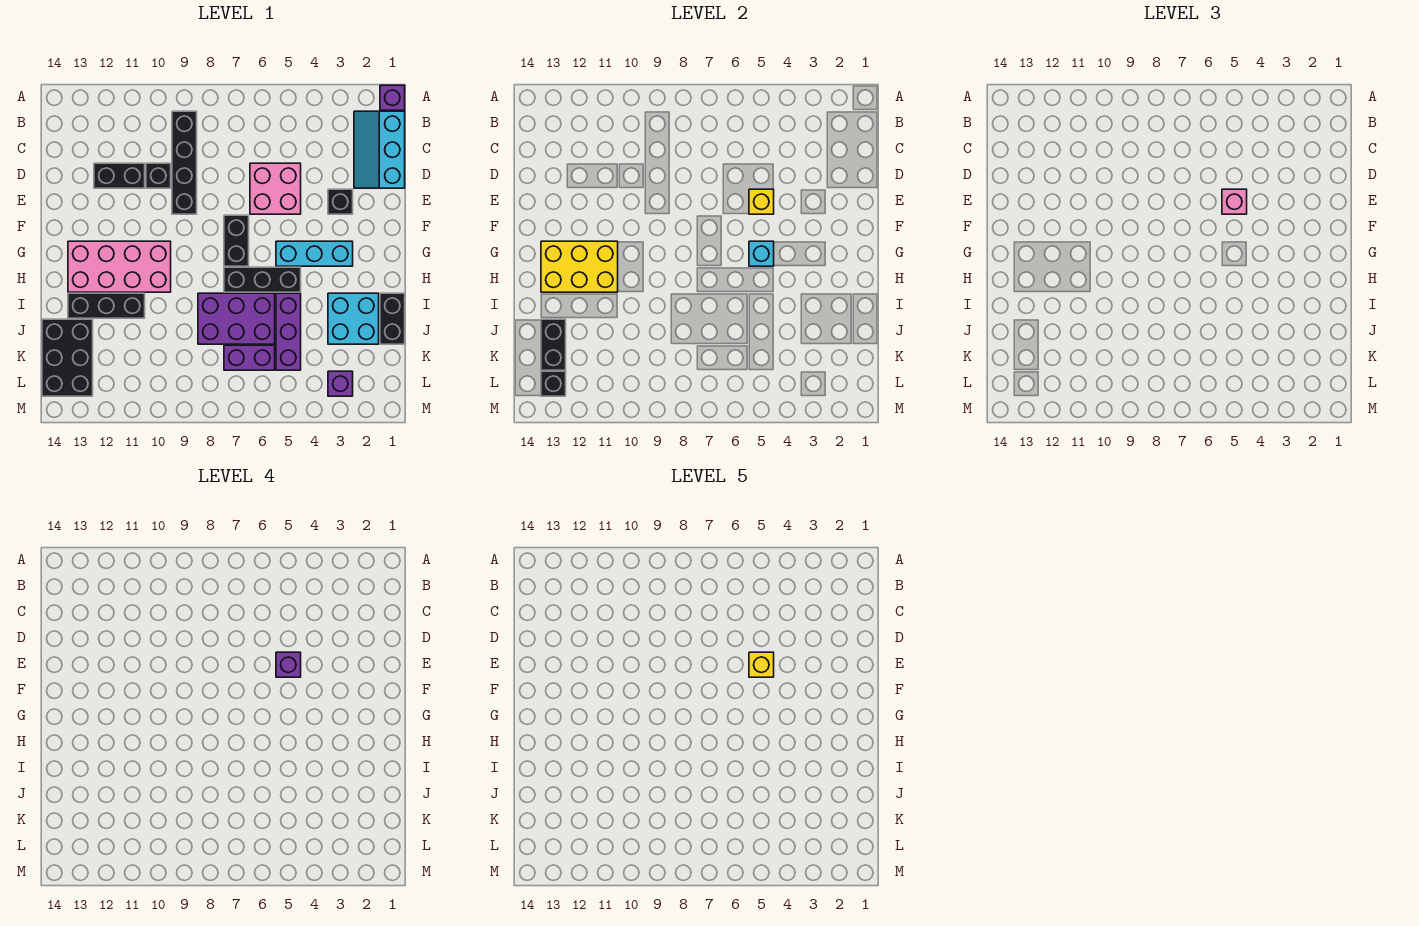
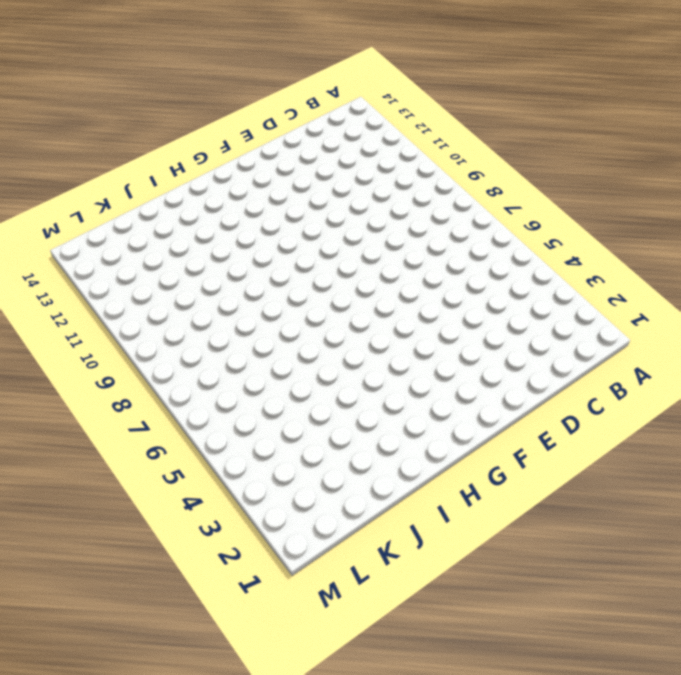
none -> purple brick A1 level 1
none -> cyan slope B1:D2 level 1 top 1
none -> black brick B9:E9 level 1

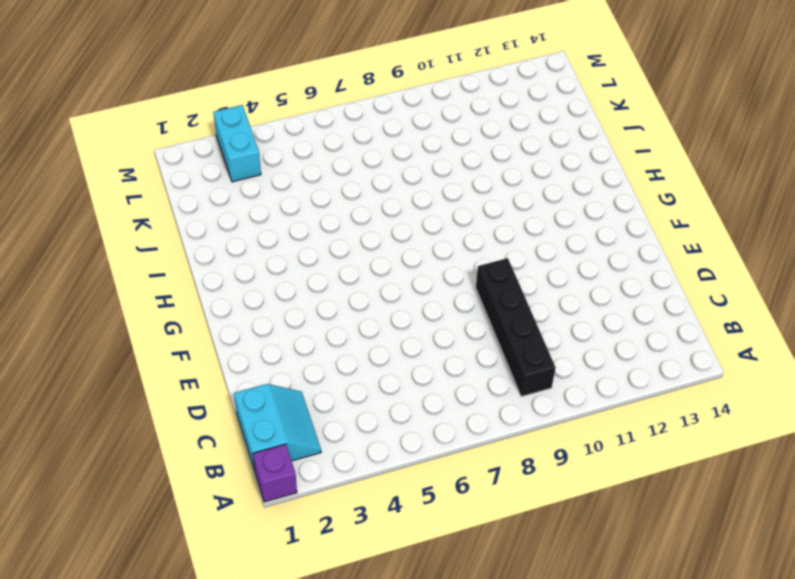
cyan slope B1:C2 level 1 top 1 -> cyan slope B1:D2 level 1 top 1
cyan brick L3:M3 level 1 -> purple brick L3 level 1
none -> pink brick D5:E6 level 1
none -> black brick D10 level 1
none -> black brick D11:D12 level 1

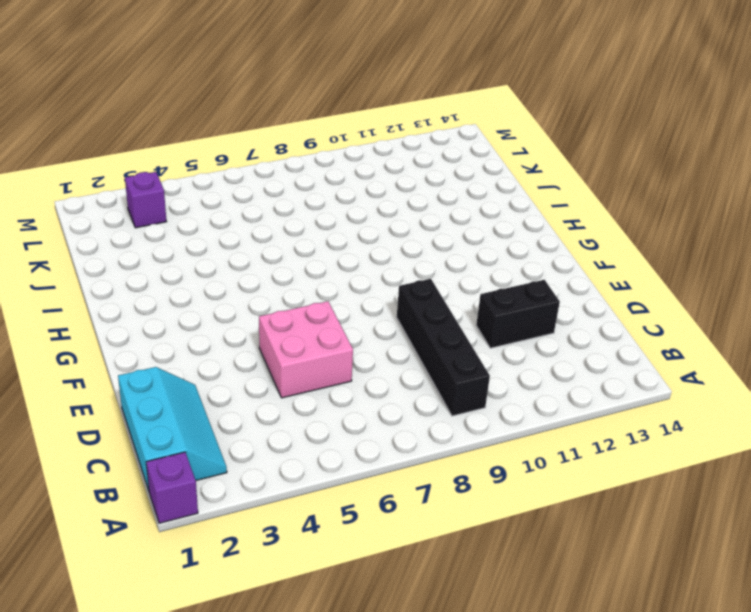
none -> black brick D10 level 1
none -> black brick E3 level 1
none -> black brick F7:G7 level 1

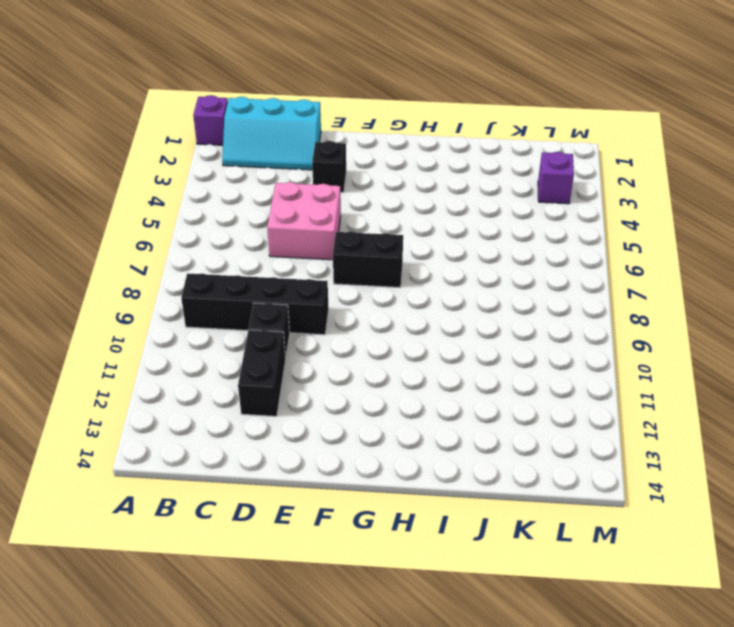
none -> cyan brick G3:G5 level 1
none -> pink brick G10:H13 level 1
none -> black brick H5:H7 level 1

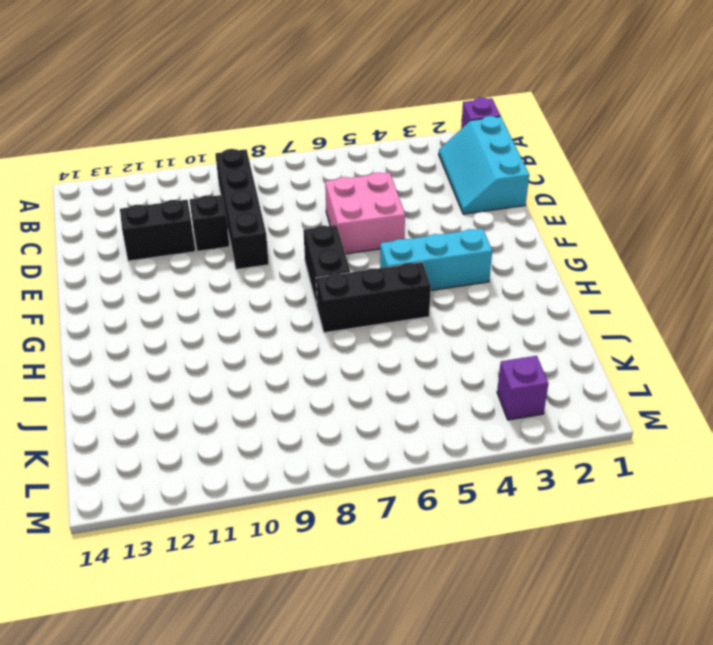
none -> black brick E3 level 1
none -> pink brick G10:H13 level 1
none -> black brick I1:J1 level 1

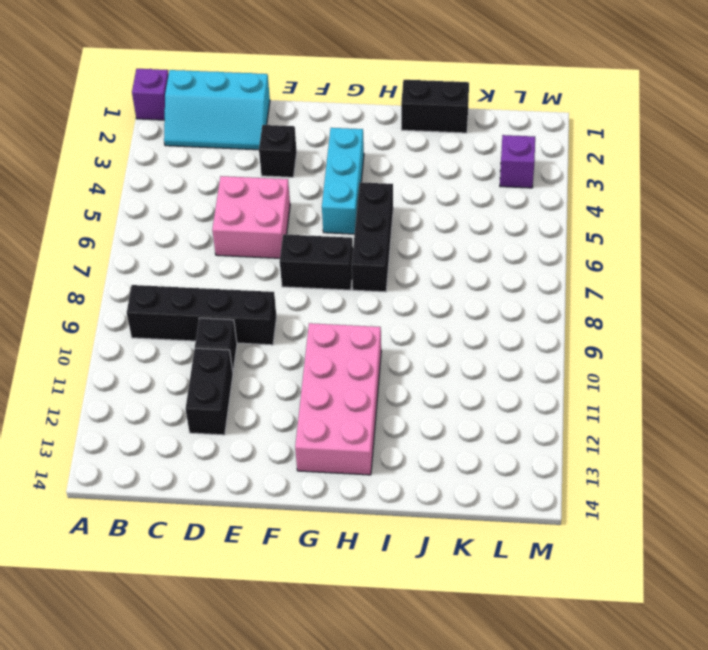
none -> cyan brick I2:J3 level 1
none -> purple brick I5:K5 level 1
none -> purple brick I6:J8 level 1

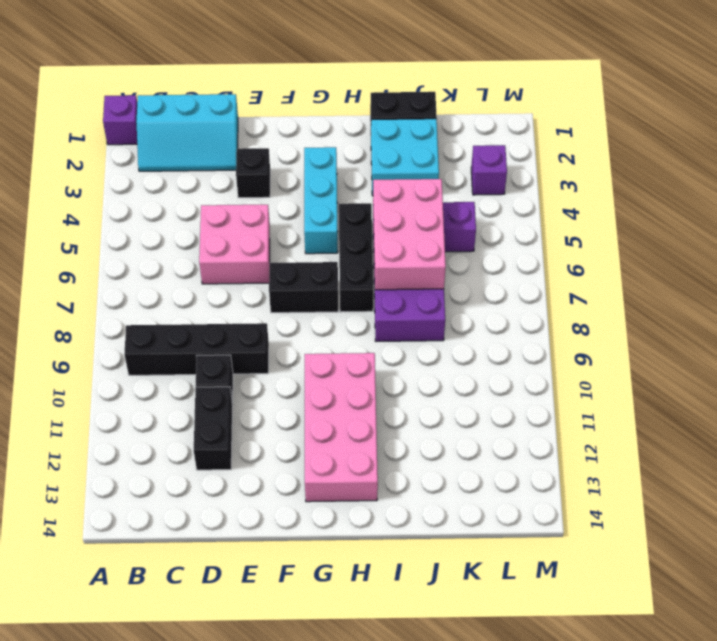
pink brick I5:J7 level 2 -> none
none -> black brick I11:I13 level 1
none -> black brick J13:L14 level 1
none -> purple brick K6:K7 level 1

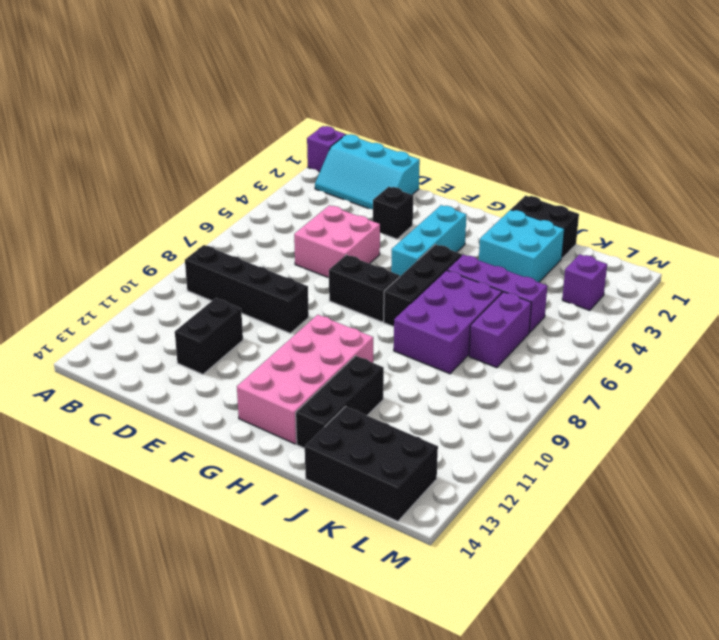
none -> black brick D10 level 1
none -> yellow brick E5 level 2
none -> cyan brick G5 level 2

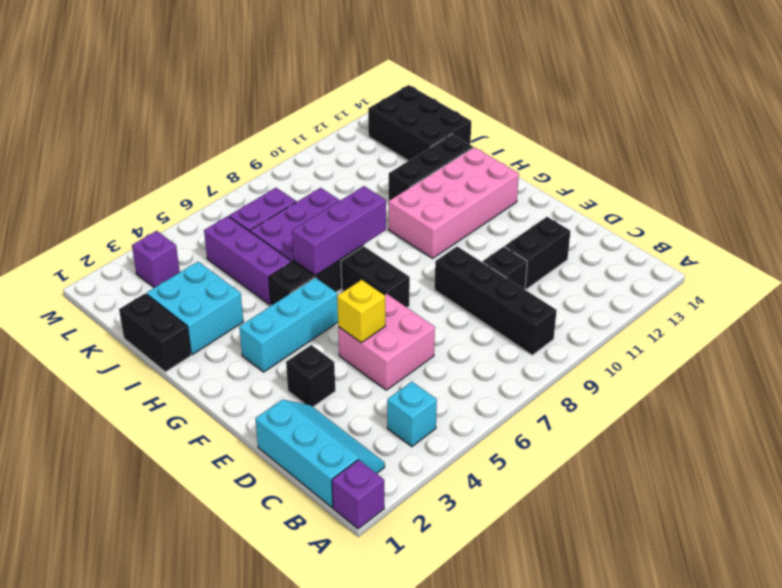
cyan brick B4 level 1 -> cyan brick G5 level 2
purple brick H6:H8 level 2 -> none
none -> yellow brick G11:H13 level 2
none -> black brick J13:K13 level 2
none -> black brick L13 level 2

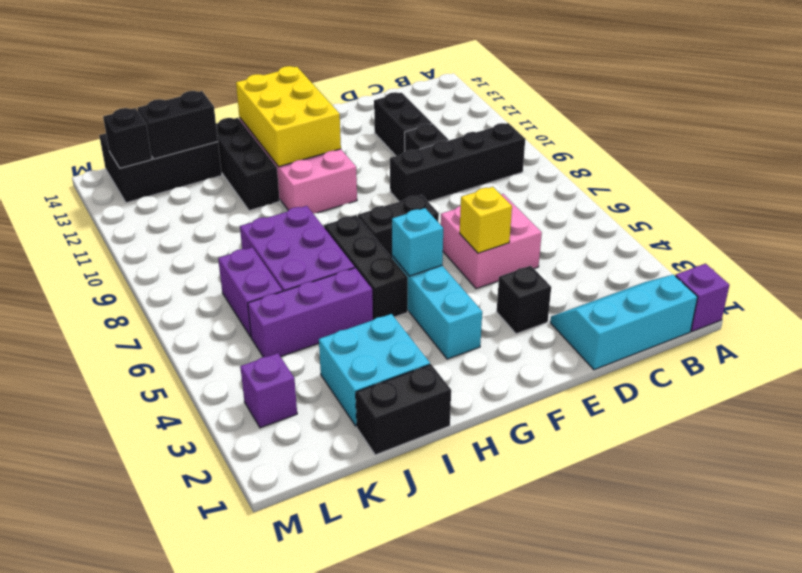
none -> pink brick E5 level 3
none -> purple brick E5 level 4
none -> yellow brick E5 level 5

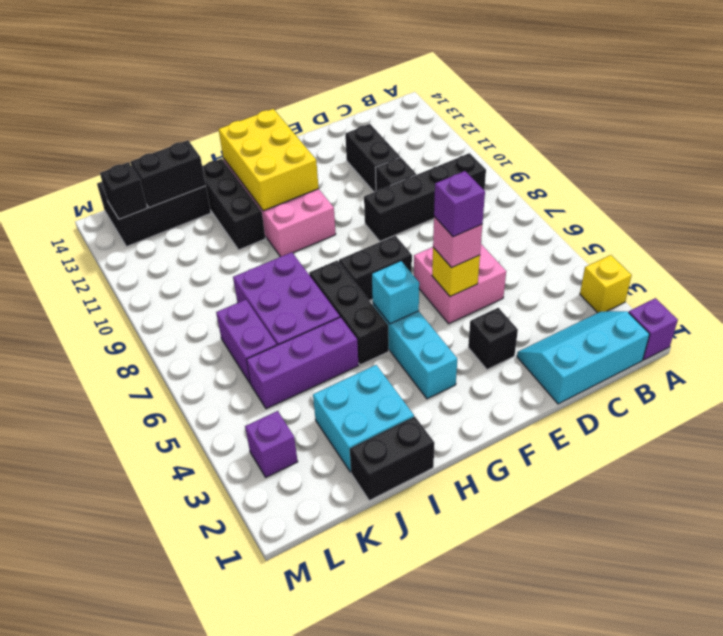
yellow brick A3 level 1 -> yellow brick E5 level 5

